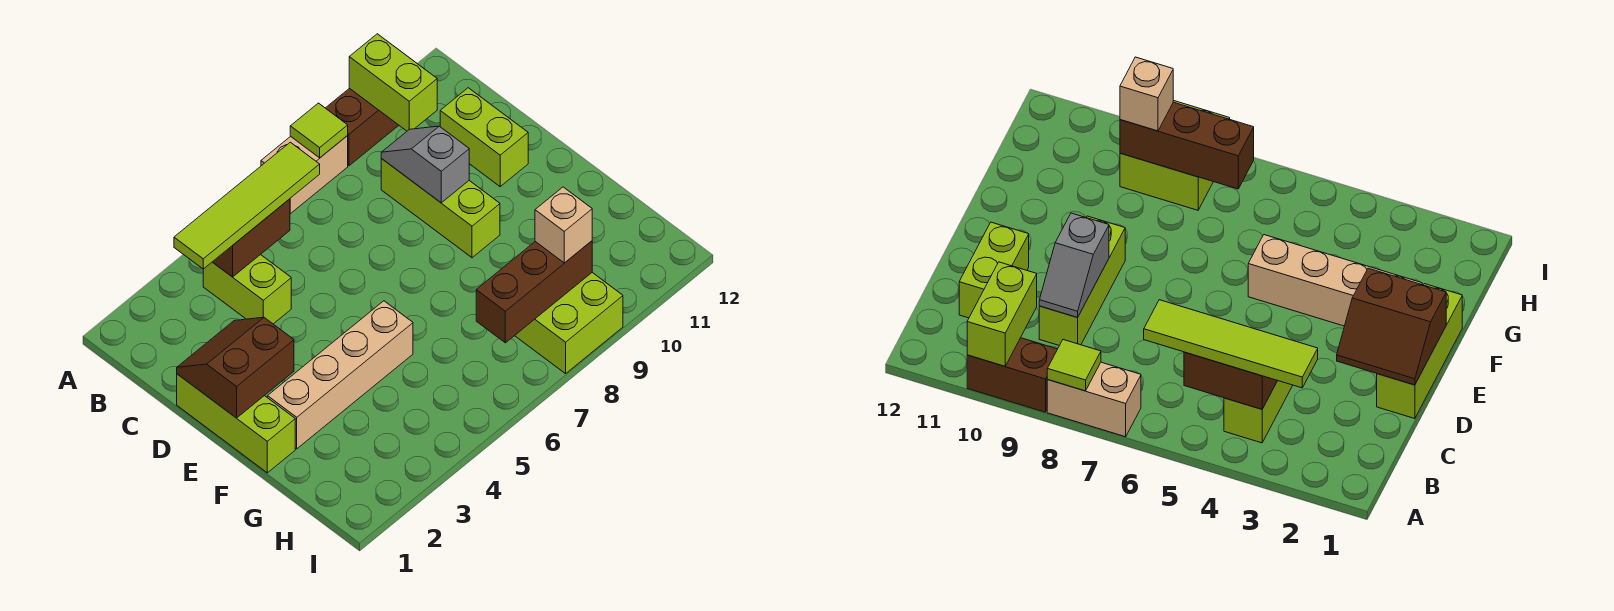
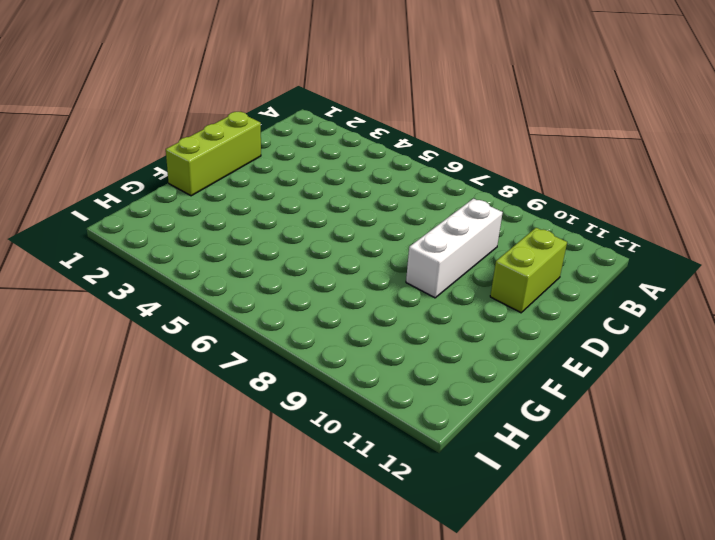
white brick C9:E9 level 1 -> lime brick C9:E9 level 1
none -> tan brick A7:A8 level 1
none -> brown brick A9:A10 level 1
none -> lime brick B4:C4 level 1

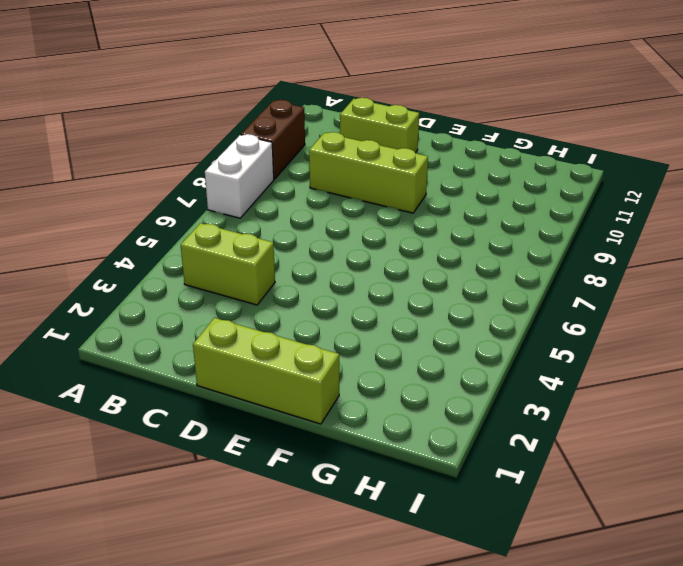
white brick A7:A8 level 1 -> tan brick A7:A8 level 1
none -> tan brick F2:F5 level 1
none -> lime brick H8:I9 level 1
none -> lime tile A8 level 2

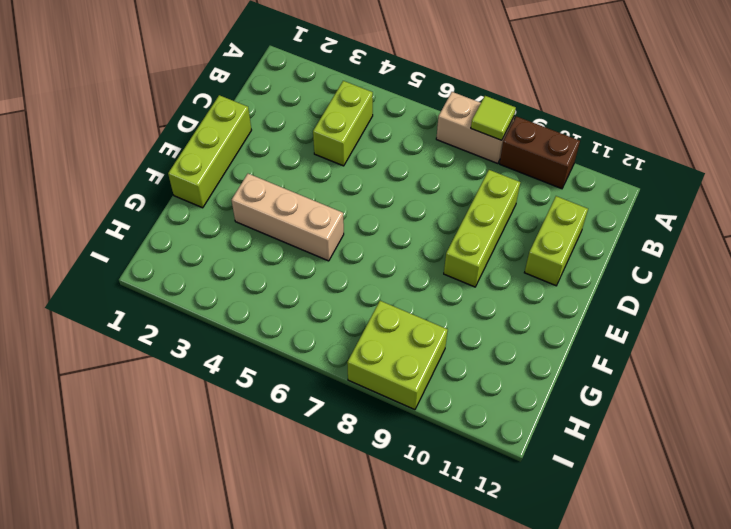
tan brick F3:F5 level 1 -> tan brick F2:F5 level 1
none -> lime brick A10:B10 level 2
none -> brown brick B4:B5 level 2
none -> grey slope C9:D9 level 2 top D

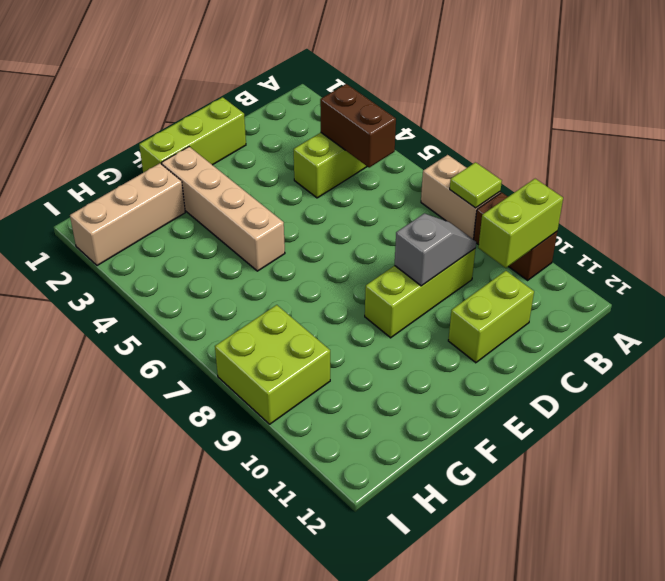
tan brick G2:I2 level 1 -> none
none -> brown slope D1:E2 level 2 top E
none -> brown brick H7:H9 level 2
none -> lime tile B3:B6 level 3

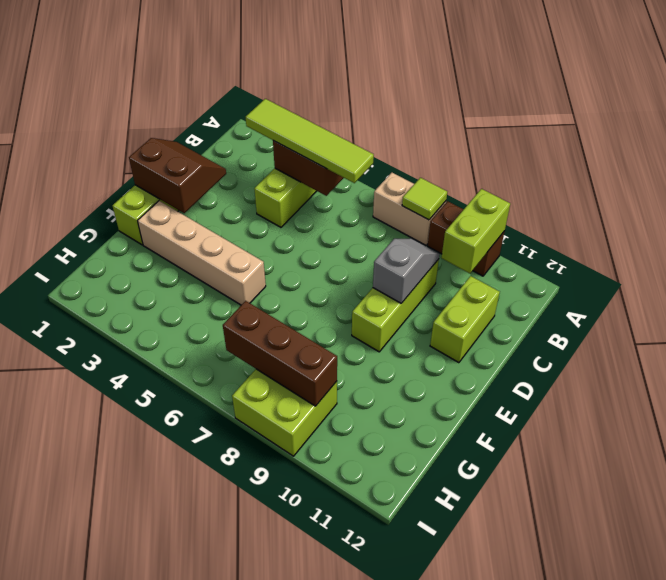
none -> tan brick H9 level 3

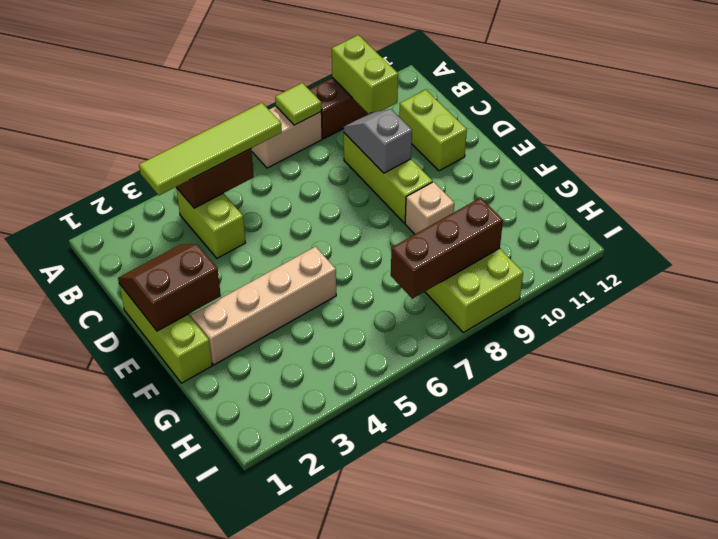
tan brick F9 level 1 -> tan brick H9 level 3

